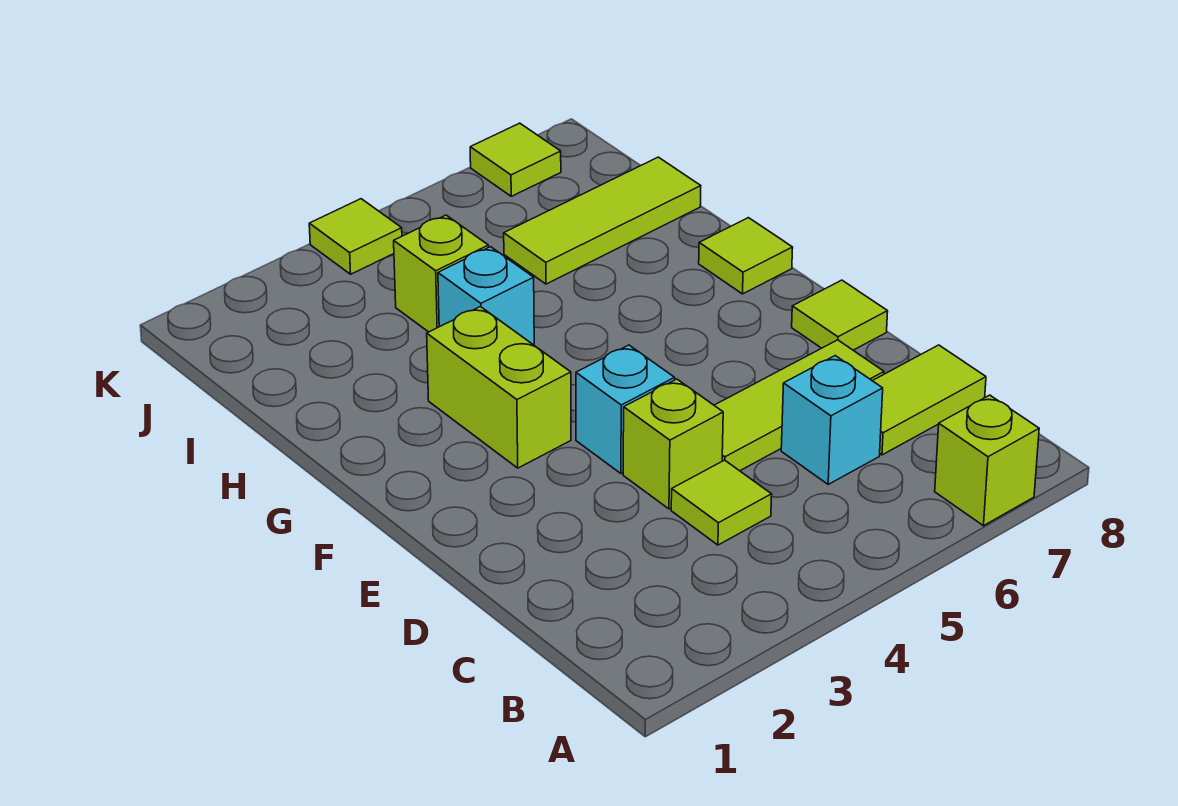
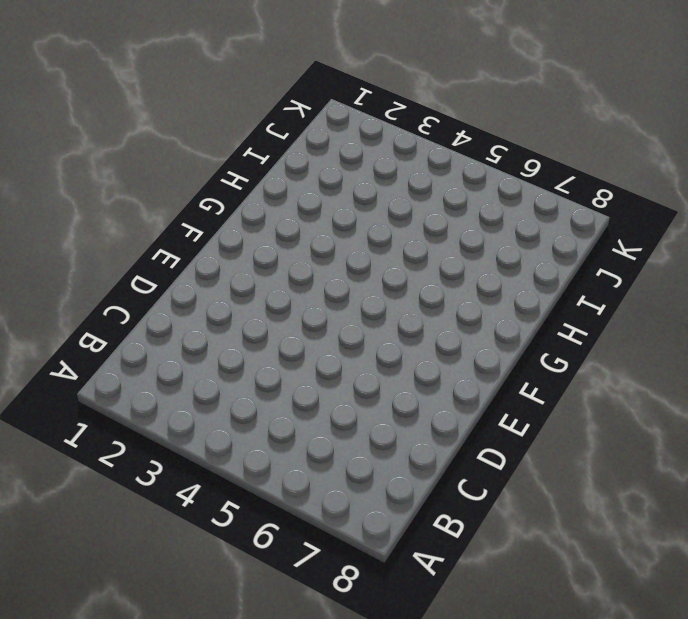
none -> lime brick A7 level 1
none -> lime tile C4 level 1
none -> cyan brick C6 level 1

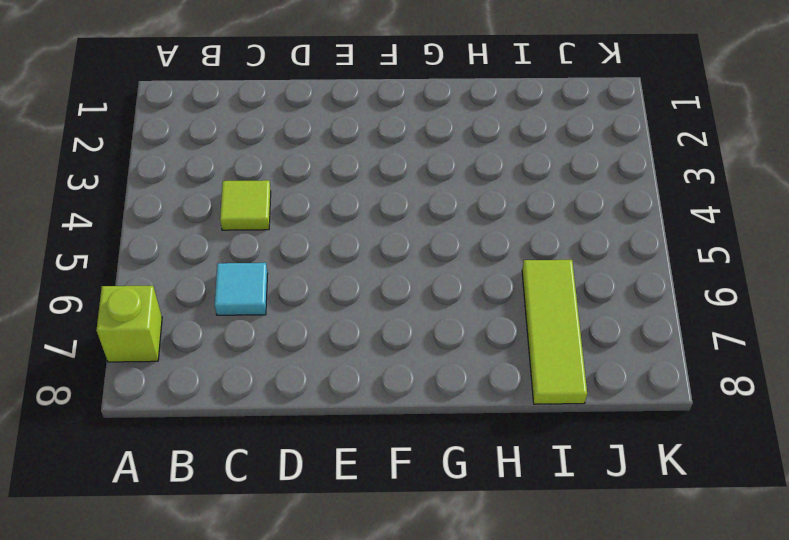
cyan tile C6 level 1 -> cyan brick C6 level 1
none -> lime tile C7:C8 level 1
none -> lime brick D4 level 1
none -> lime tile D5:D7 level 1

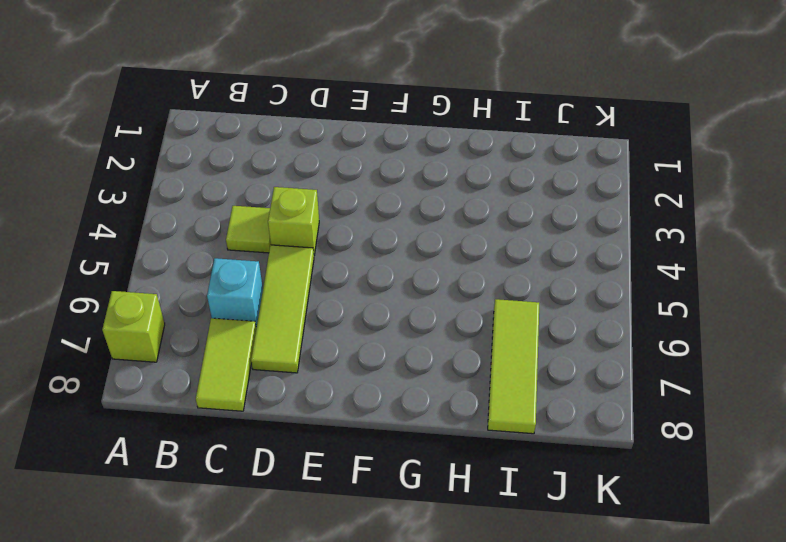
none -> cyan brick E4 level 1
none -> lime tile E8 level 1
none -> lime brick F3:G3 level 1

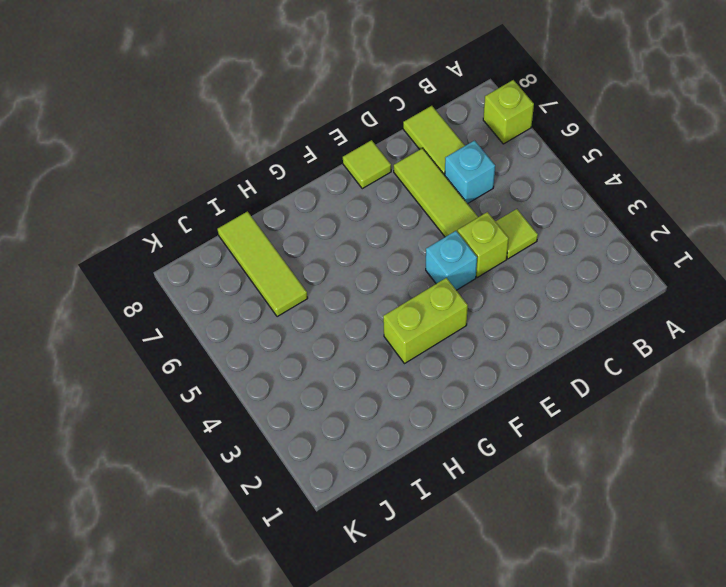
none -> lime tile G8 level 1
none -> cyan brick H4 level 1
none -> lime brick I4 level 1

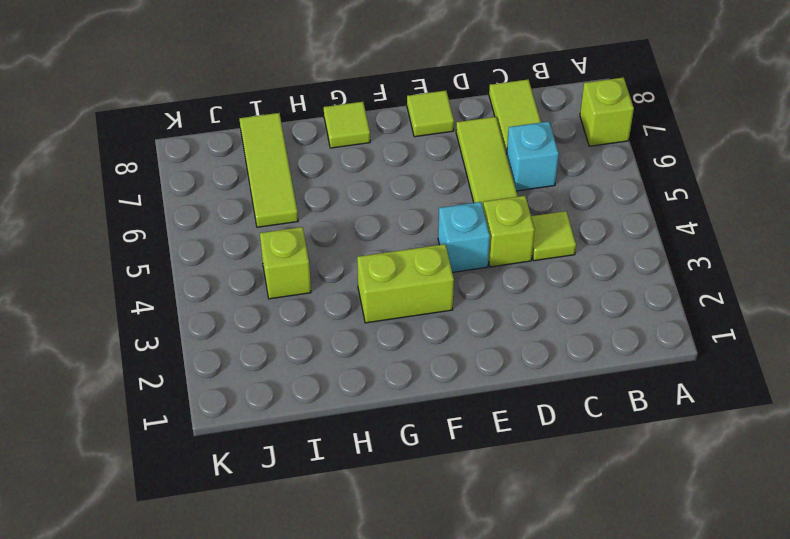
none -> cyan brick H4 level 1
none -> lime tile K4 level 1
none -> lime tile K7 level 1

